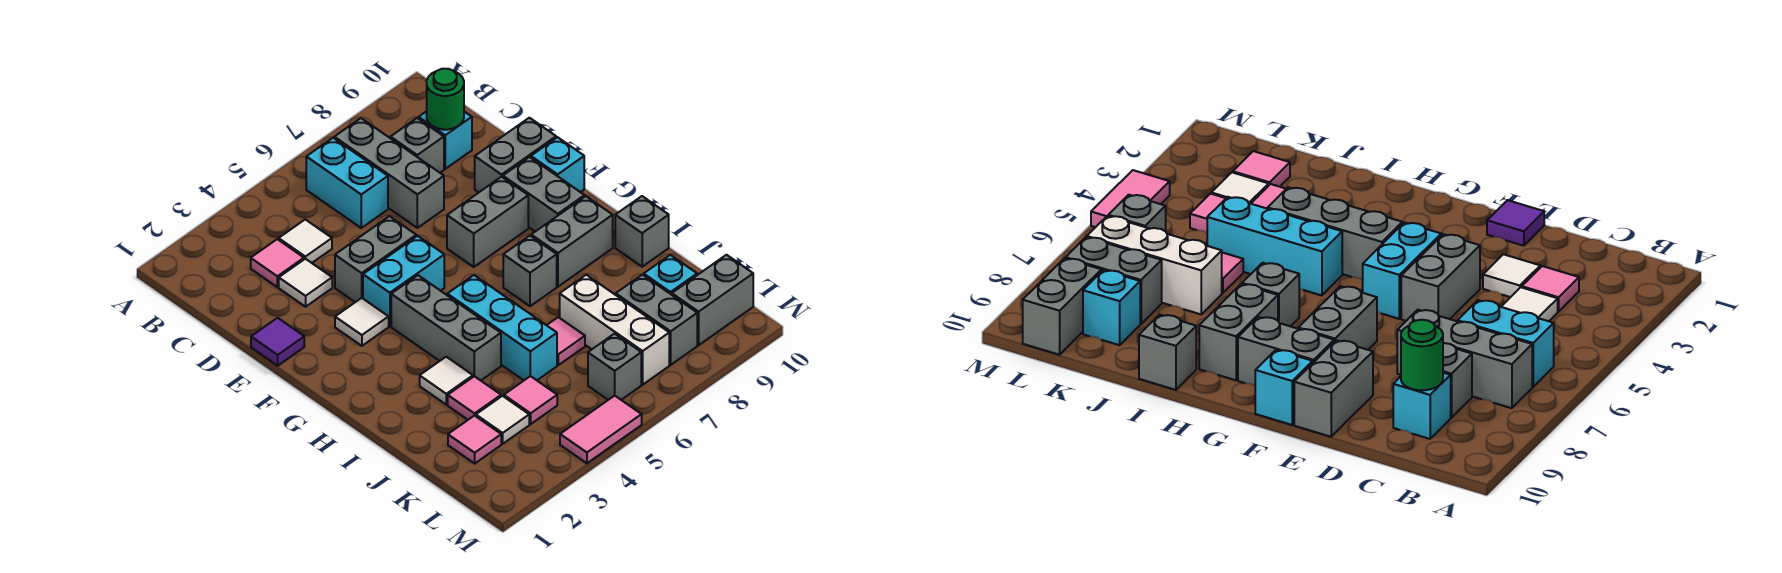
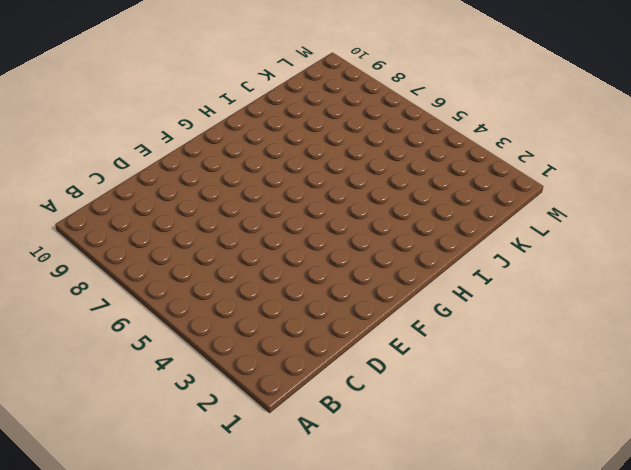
none -> cyan brick B6:C6 level 1
none -> grey brick B7:D7 level 1
none -> pink tile C3 level 1
none -> white tile C4 level 1

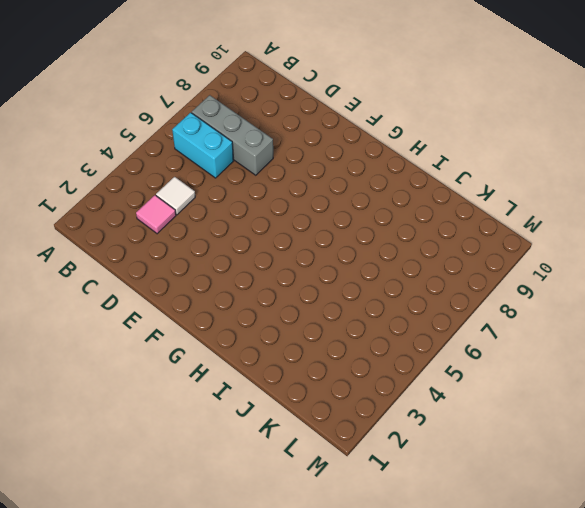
none -> grey brick C8 level 1
none -> cyan brick C9 level 1
none -> white tile D3 level 1
none -> purple tile E1 level 1

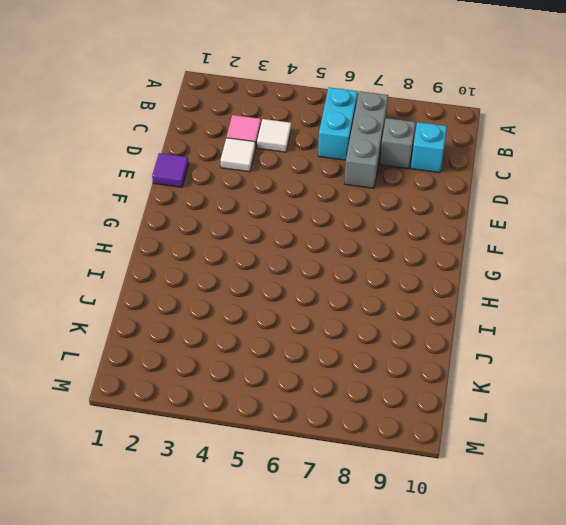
none -> grey brick E4:E5 level 1
none -> grey brick E9:E10 level 1
none -> white tile F3 level 1
none -> cyan brick F4:F5 level 1

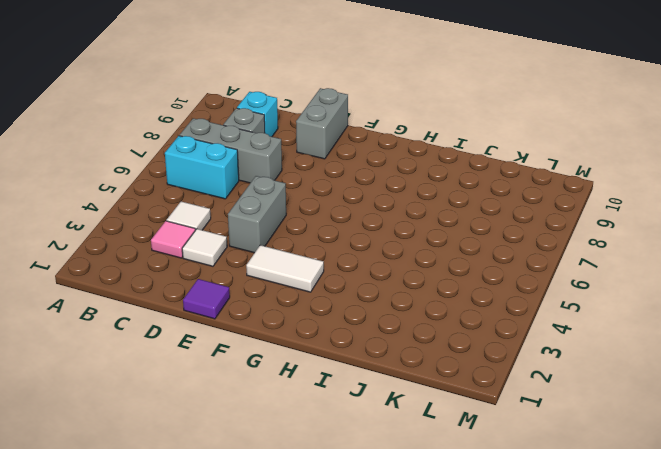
white tile F3:G3 level 1 -> white tile F3 level 1
none -> cyan brick F4:F5 level 1
none -> grey brick F7:F8 level 1
none -> grey brick F9:G9 level 1
none -> cyan brick F10 level 1

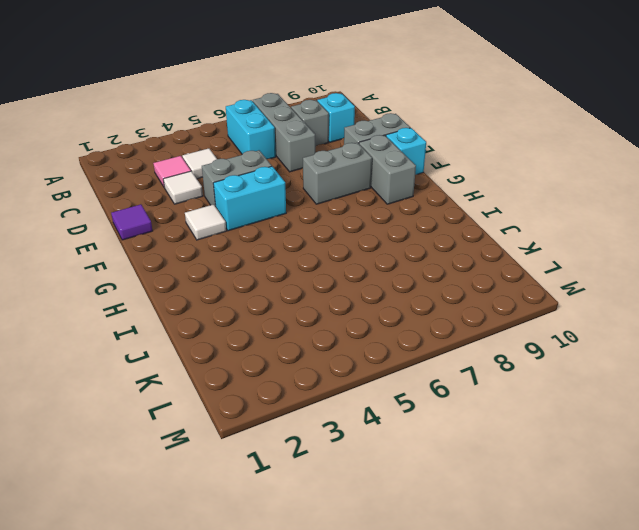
none -> grey brick G4:I4 level 1
none -> cyan brick H5:J5 level 1
none -> grey brick H7 level 1
none -> grey brick H8:H9 level 1

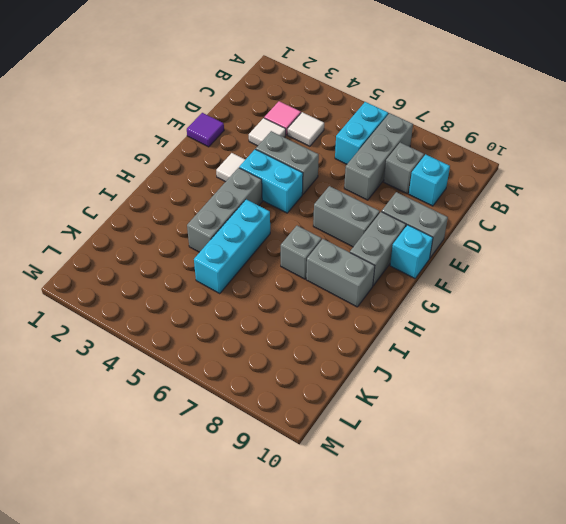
none -> white tile I3 level 1
none -> grey brick I10 level 1
none -> pink tile J3 level 1
none -> pink tile J6 level 1

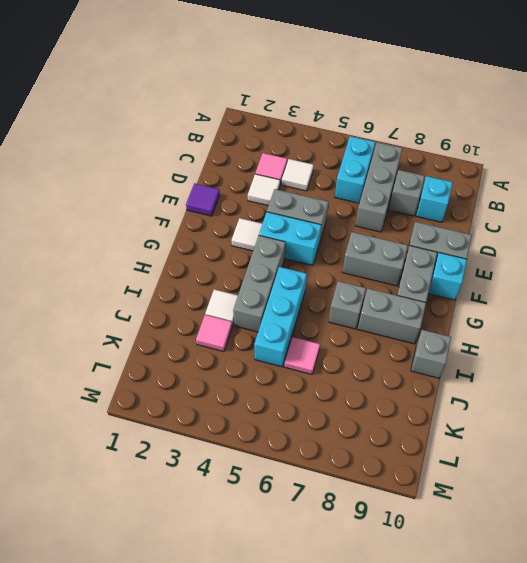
none -> white brick J7:L7 level 1
none -> pink tile K2 level 1
none -> white tile K3 level 1
none -> pink tile K4 level 1

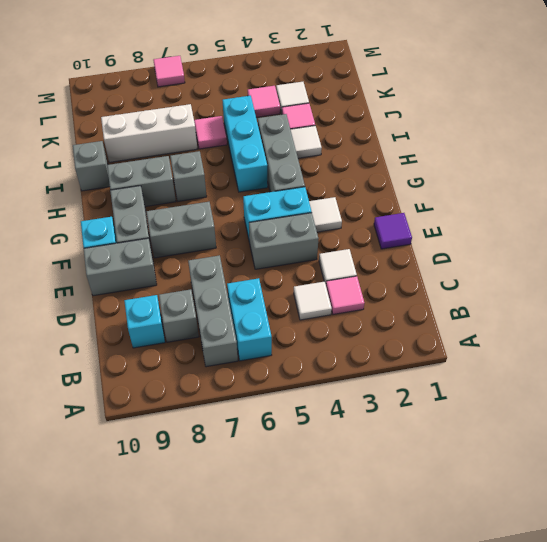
white brick J7:J9 level 1 -> white brick J7:L7 level 1
pink tile M7 level 1 -> pink tile K2 level 1
none -> grey brick K8:L8 level 1
none -> cyan brick K9 level 1
none -> grey brick L6 level 1
none -> grey brick L9:L10 level 1

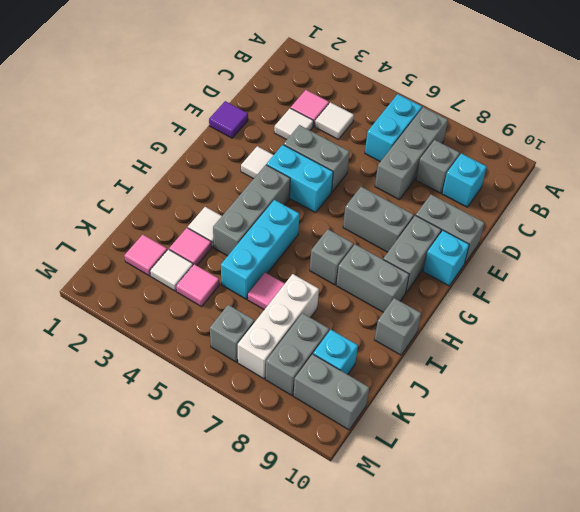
none -> pink tile M4:M5 level 1
none -> green round brick C9 level 2

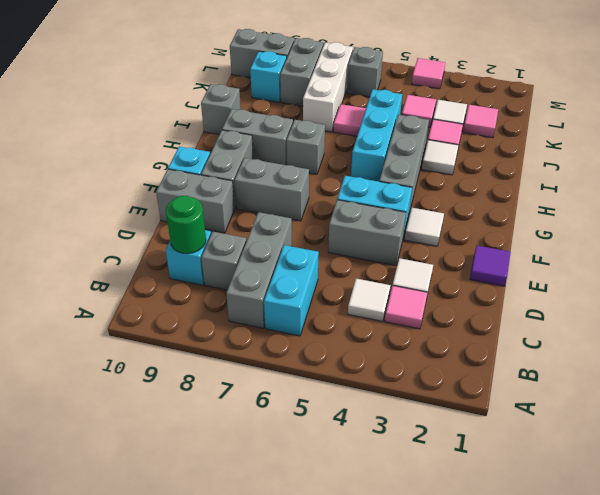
pink tile M4 level 1 -> pink tile M4:M5 level 1

